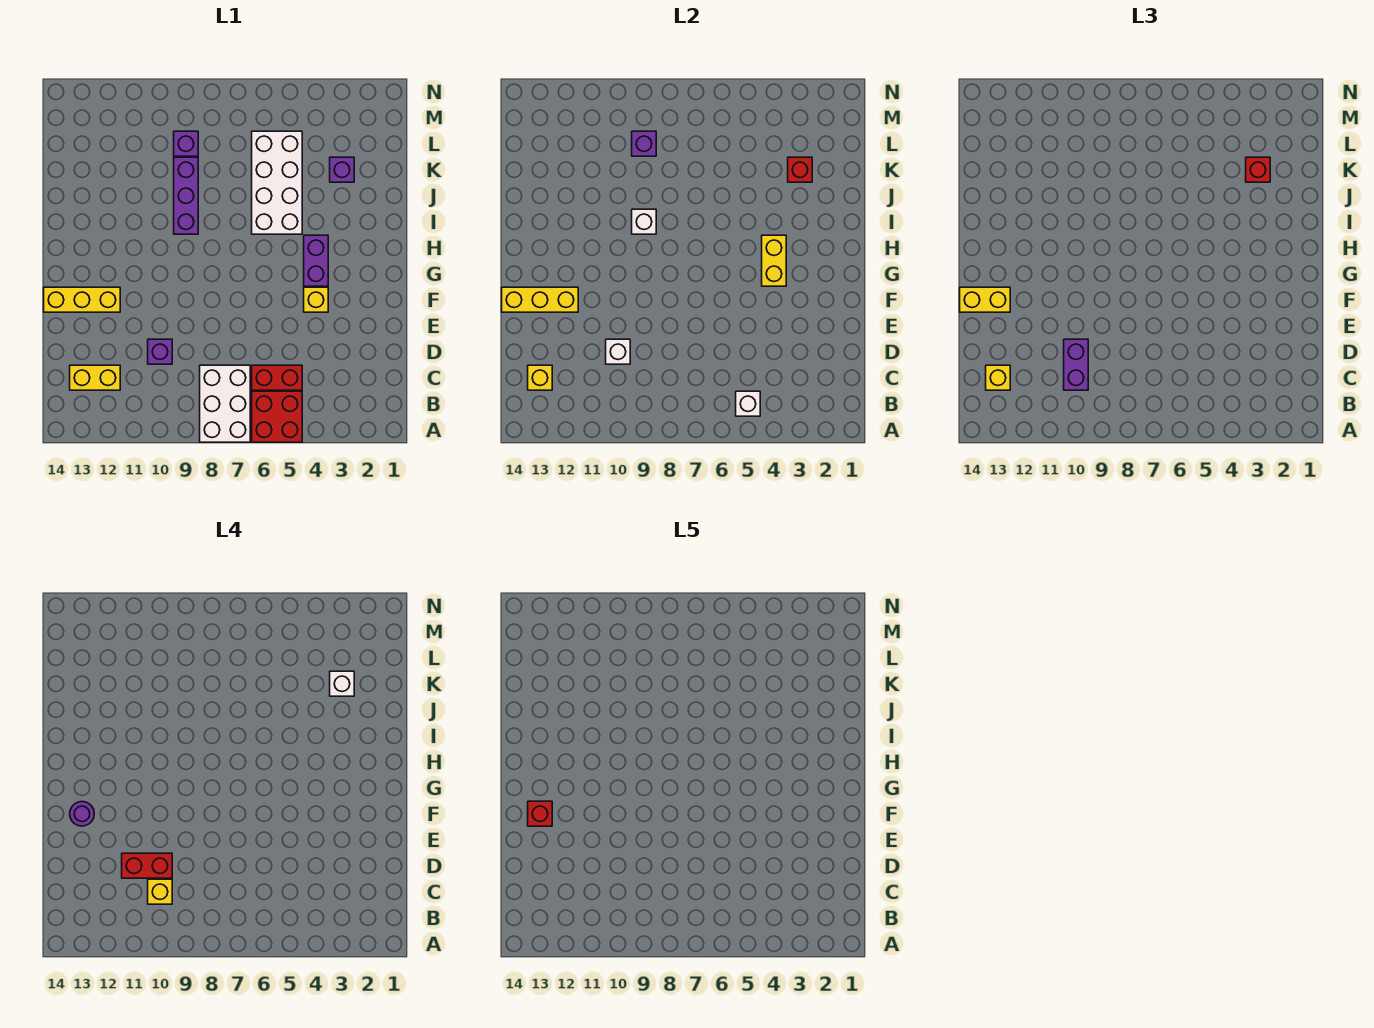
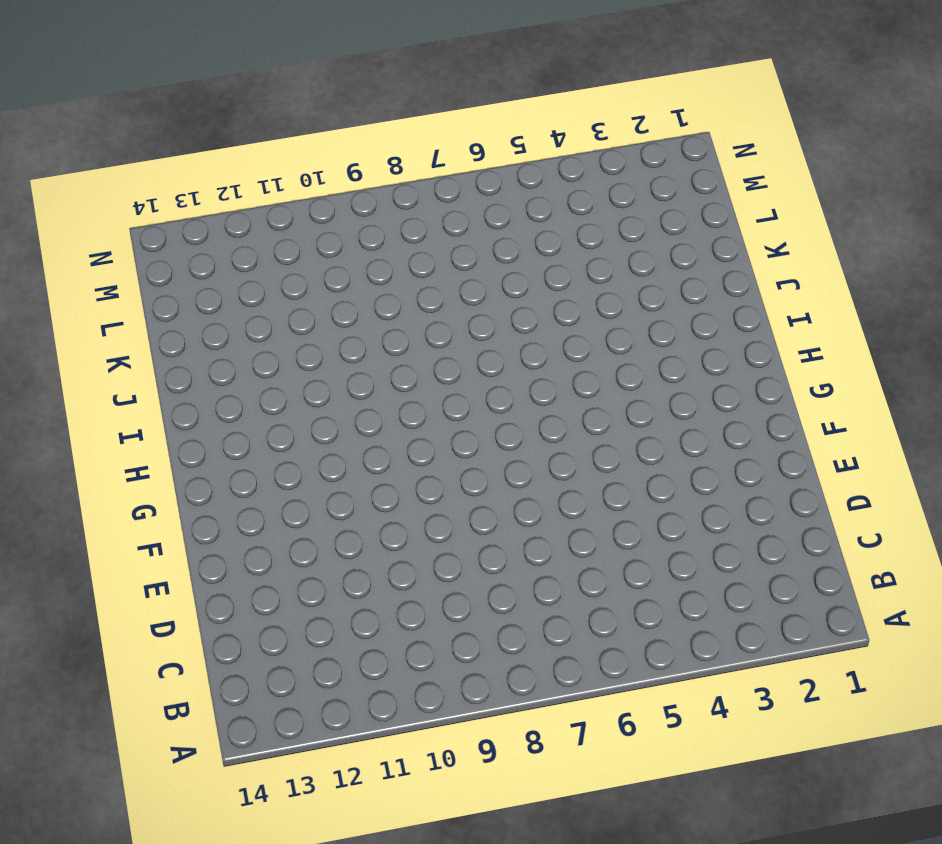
none -> red brick A5:B6 level 1
none -> white brick A7:C8 level 1
none -> red brick C5:C6 level 1

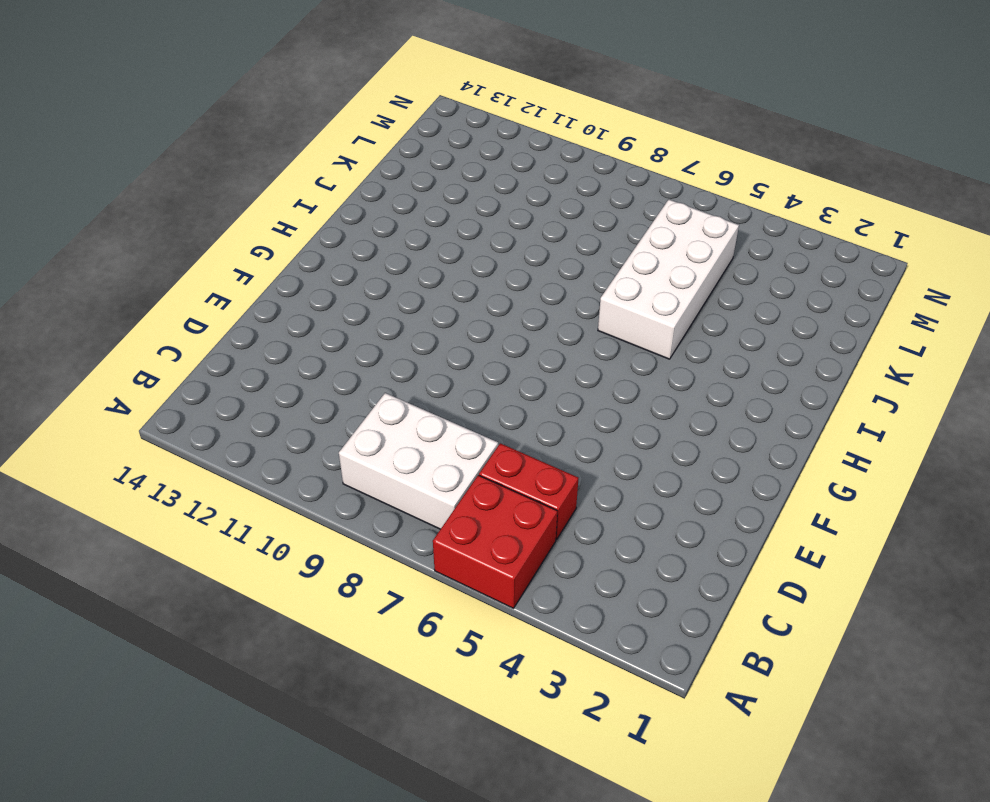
white brick B7:C9 level 1 -> white brick A7:C8 level 1
none -> yellow brick C12:C13 level 1
none -> purple brick D10 level 1
none -> yellow brick F4 level 1

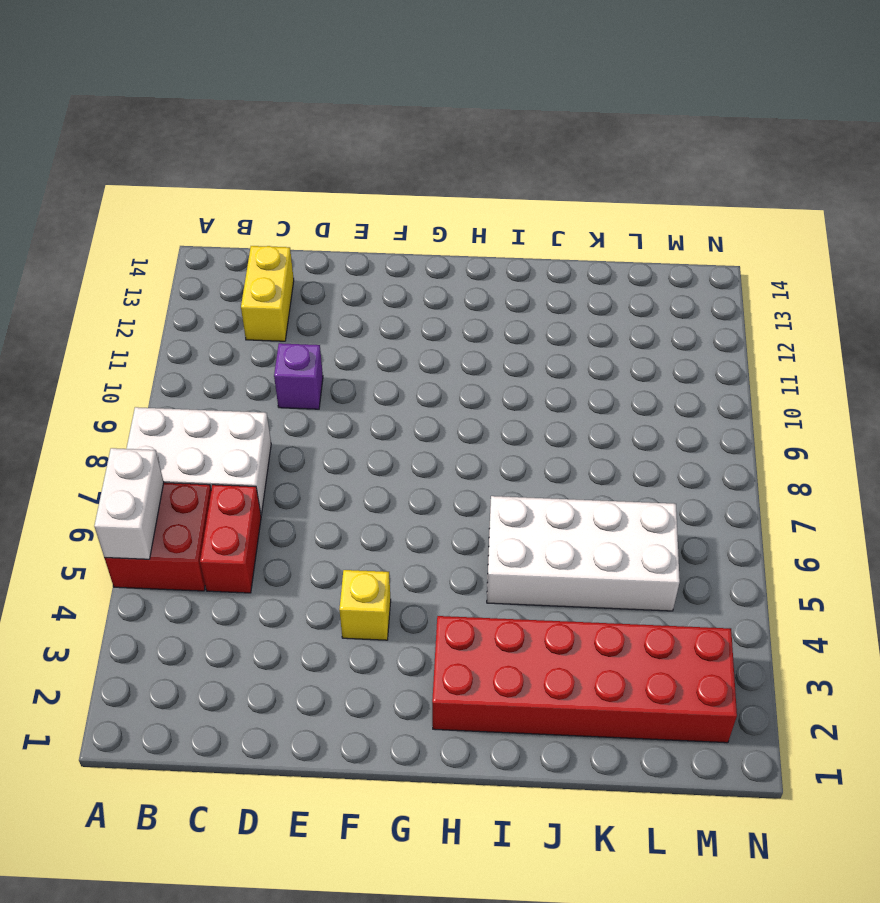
white brick A5:A6 level 2 -> none
red brick H2:M3 level 1 -> purple brick K3 level 1
none -> yellow brick F12:F14 level 1
none -> purple brick G4:H4 level 1
none -> purple brick I9:K9 level 1

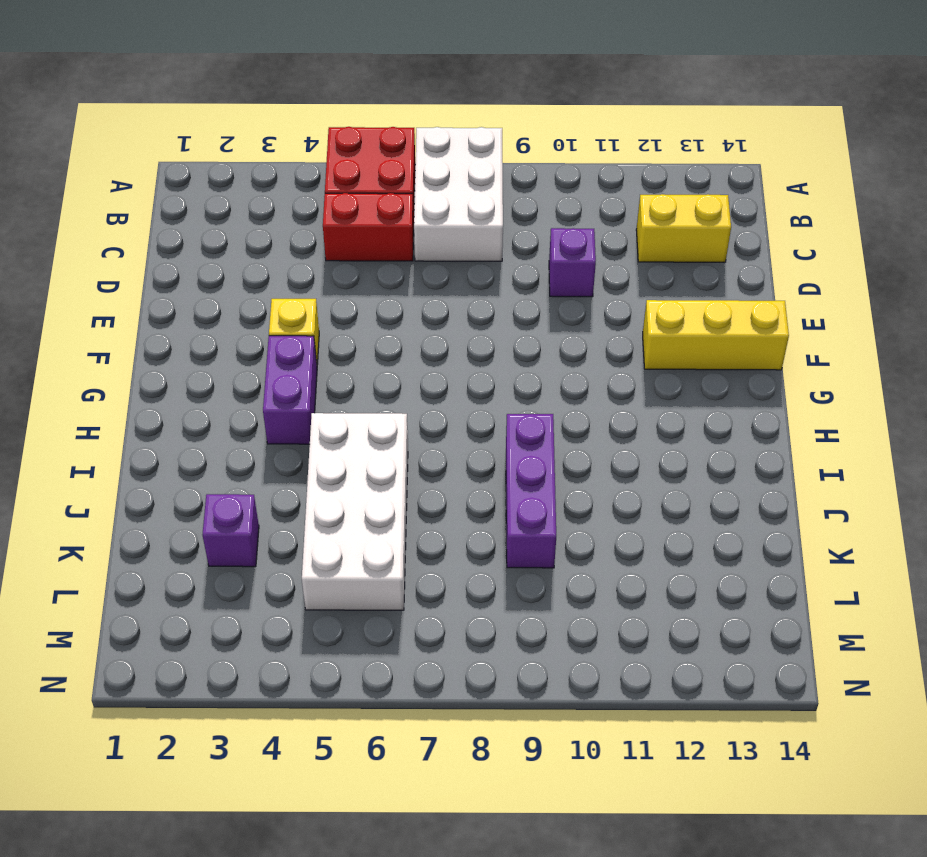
none -> purple brick L9 level 1
none -> white brick B5 level 2
none -> yellow brick C13 level 2

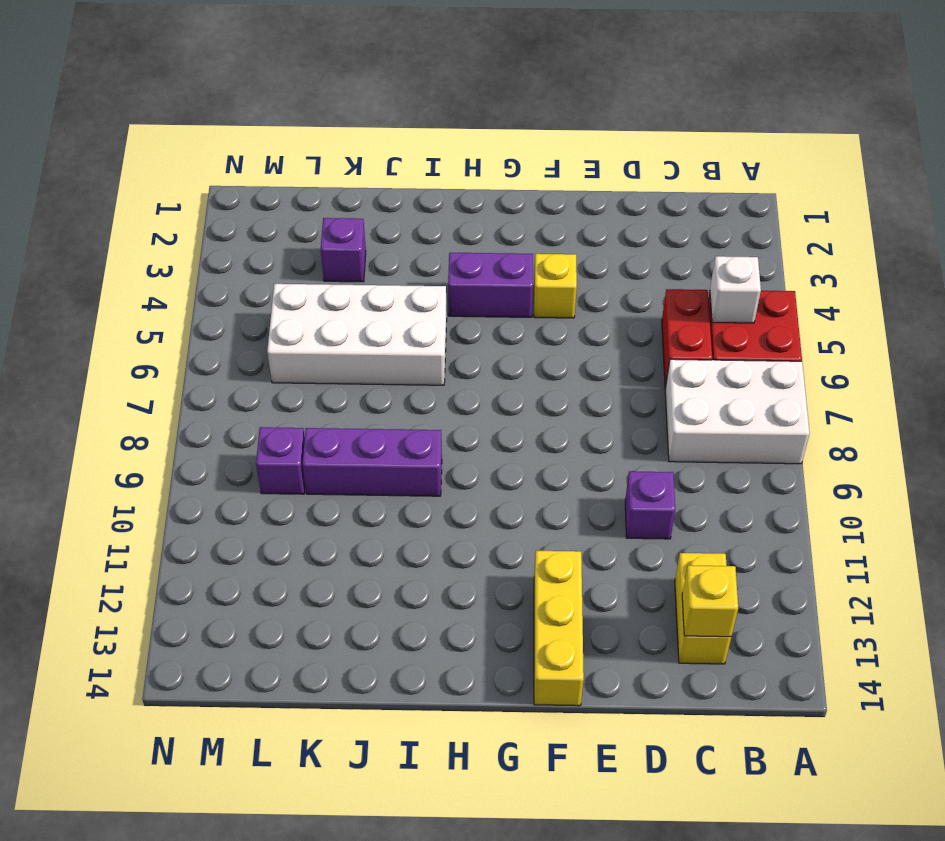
none -> white brick D10 level 2
none -> yellow brick F12:F14 level 2
none -> yellow brick G4:H4 level 2

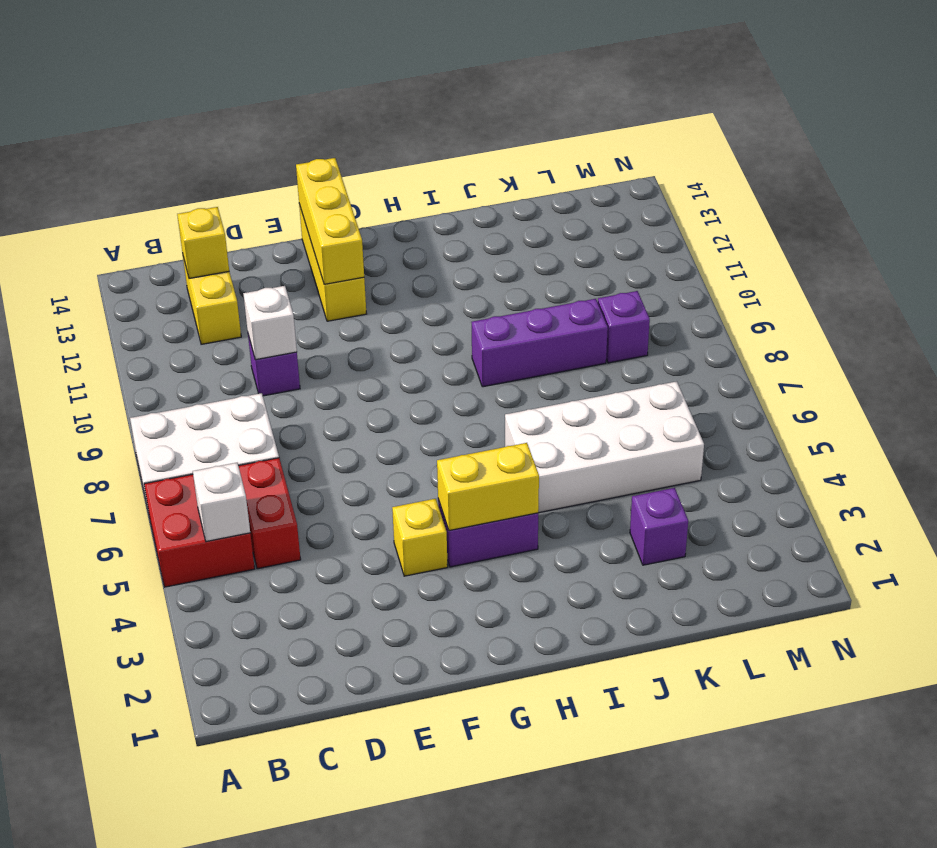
none -> white brick I9 level 2
none -> red brick K3 level 2
none -> purple brick L9 level 2

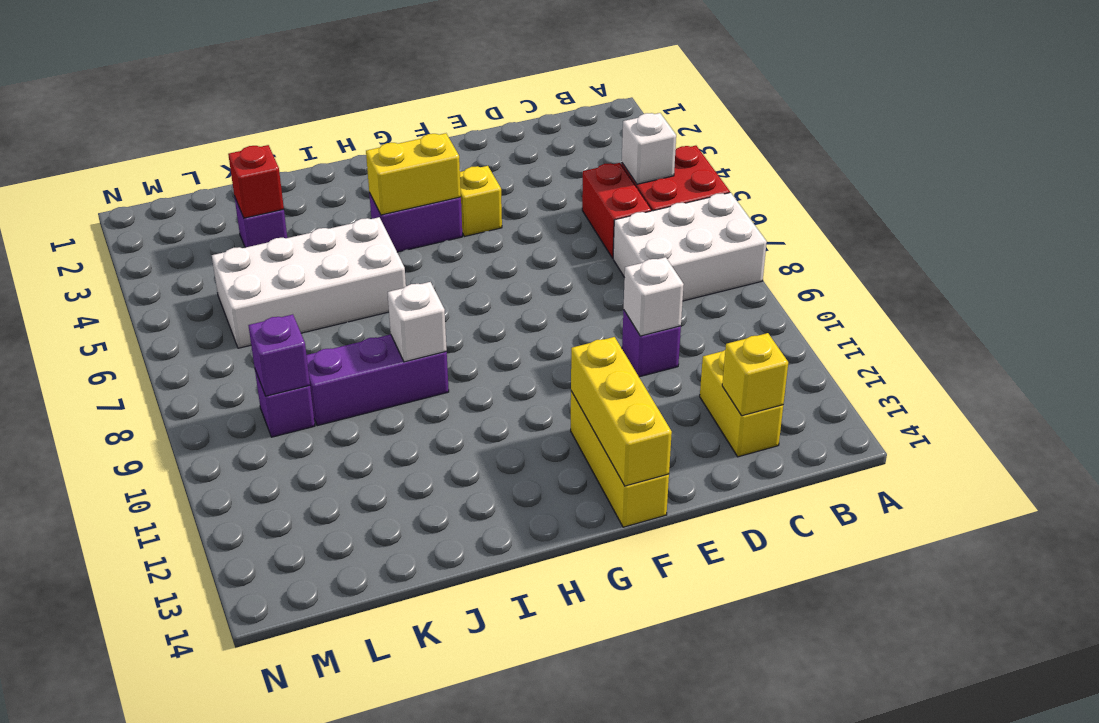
none -> purple brick C10:D10 level 3
none -> yellow brick C13 level 3
none -> yellow brick F13:F14 level 3

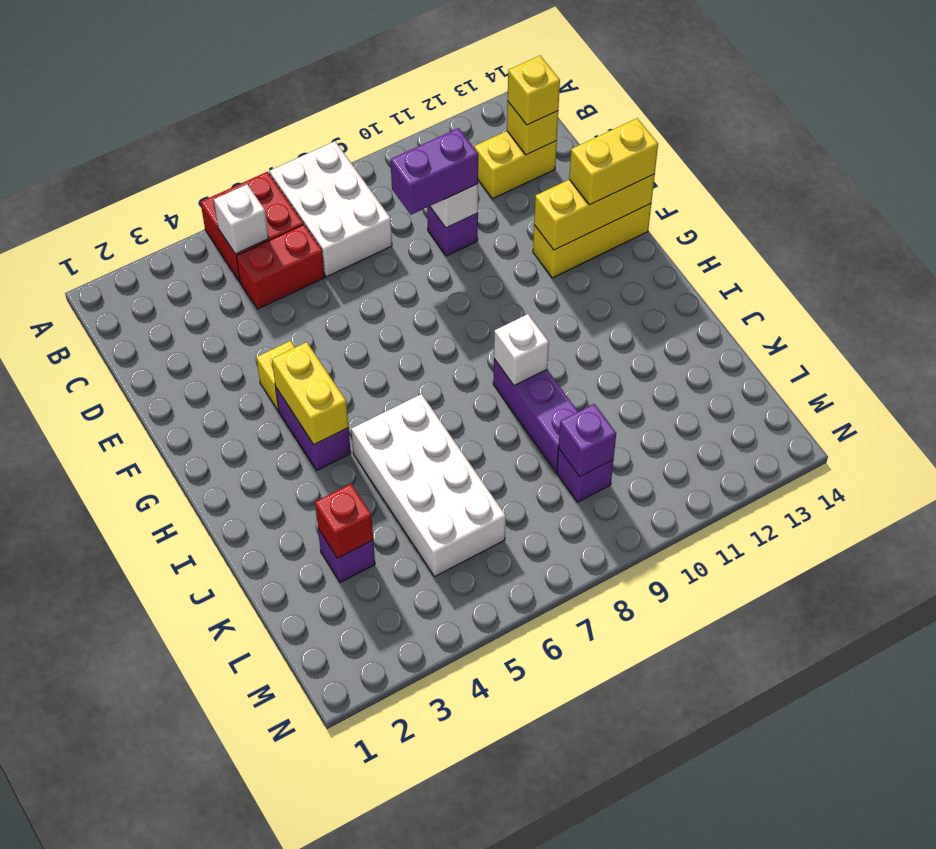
purple brick D9:D10 level 3 -> purple brick C10:D10 level 3
none -> red brick K3 level 3
none -> yellow brick C10 level 4
none -> red brick D10:D11 level 4

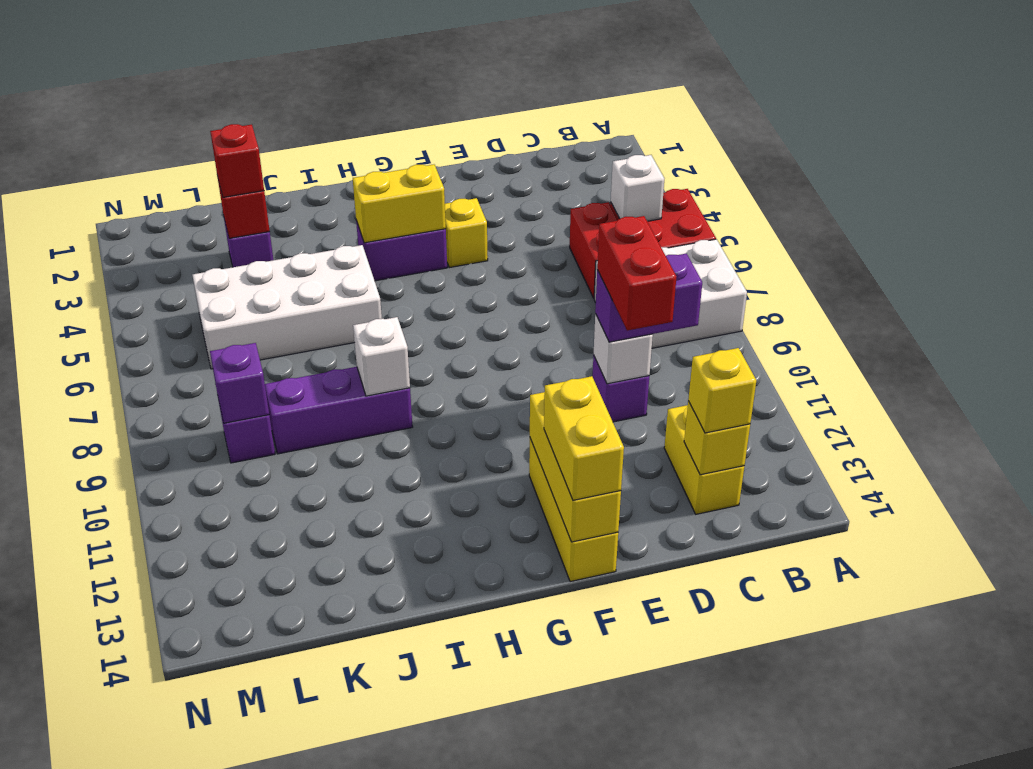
none -> yellow brick C10 level 4
none -> purple round brick F13 level 4
none -> white brick K3 level 4

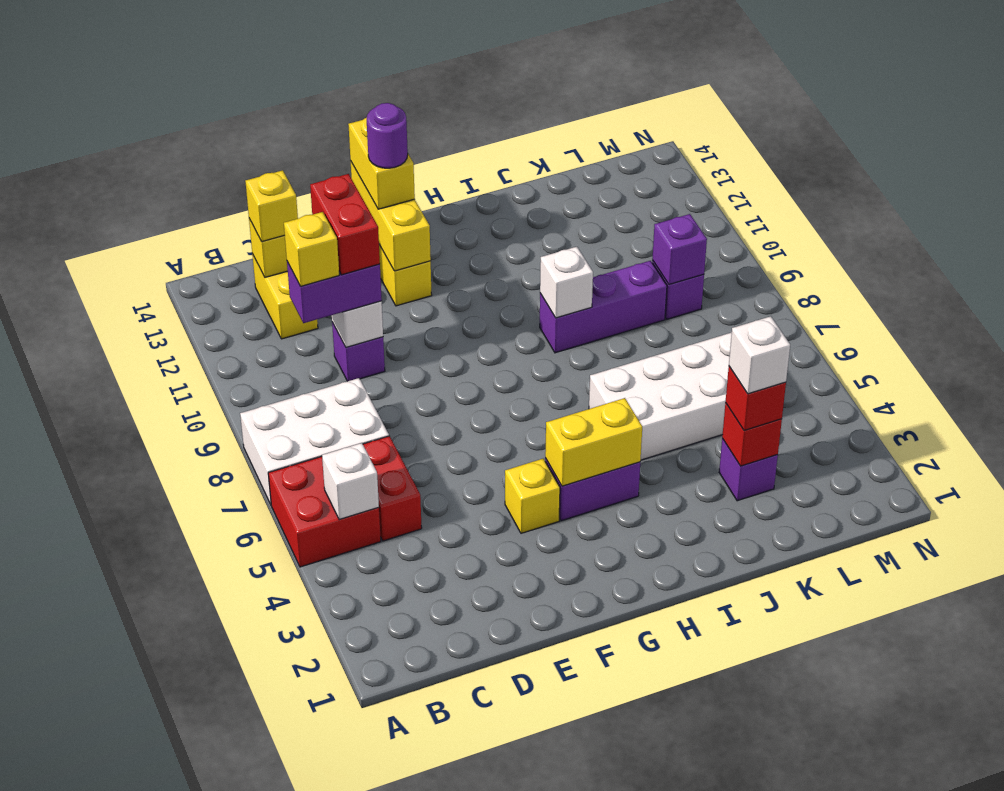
none -> red brick F13 level 5

